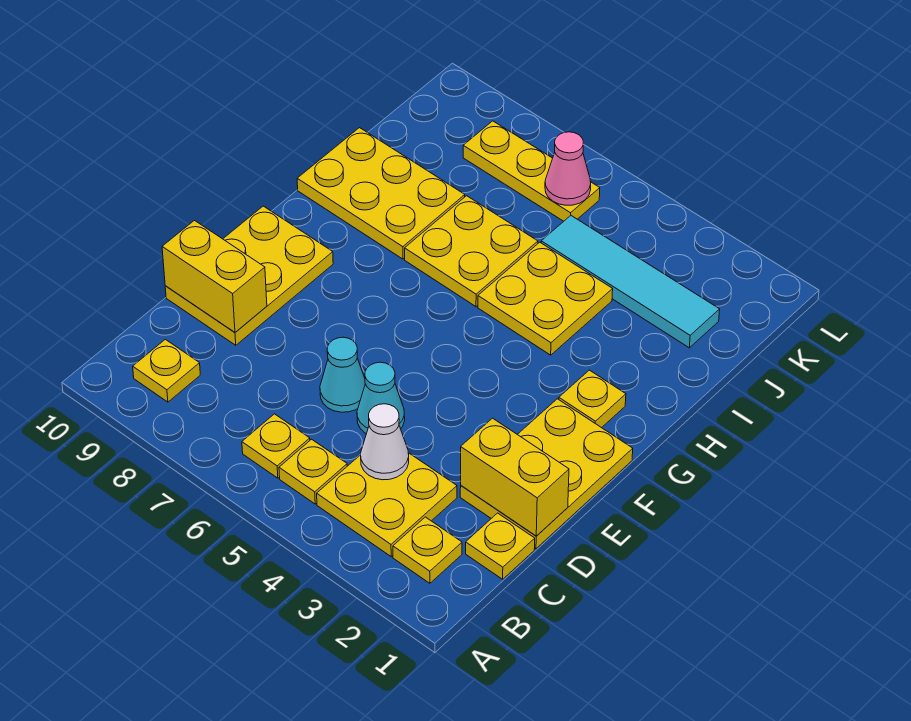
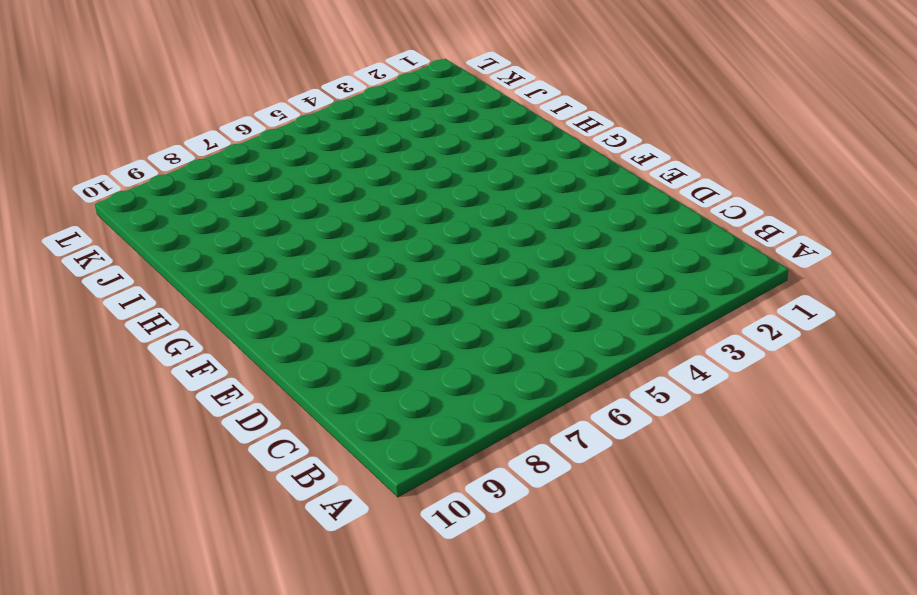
none -> yellow plate B2 level 1
none -> yellow plate B3:C4 level 1
none -> yellow plate B5 level 1

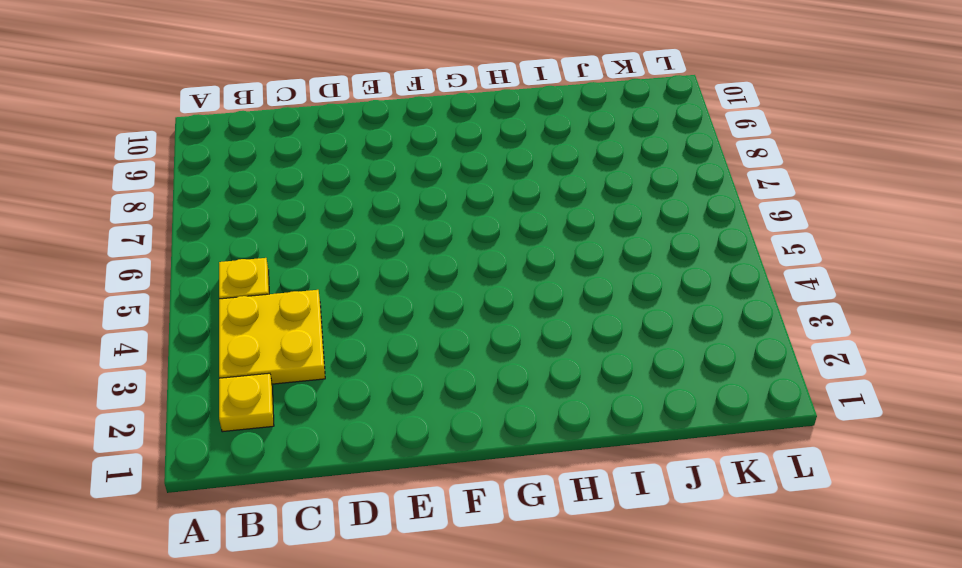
none -> yellow plate B6 level 1
none -> yellow plate B9 level 1
none -> yellow plate C1 level 1

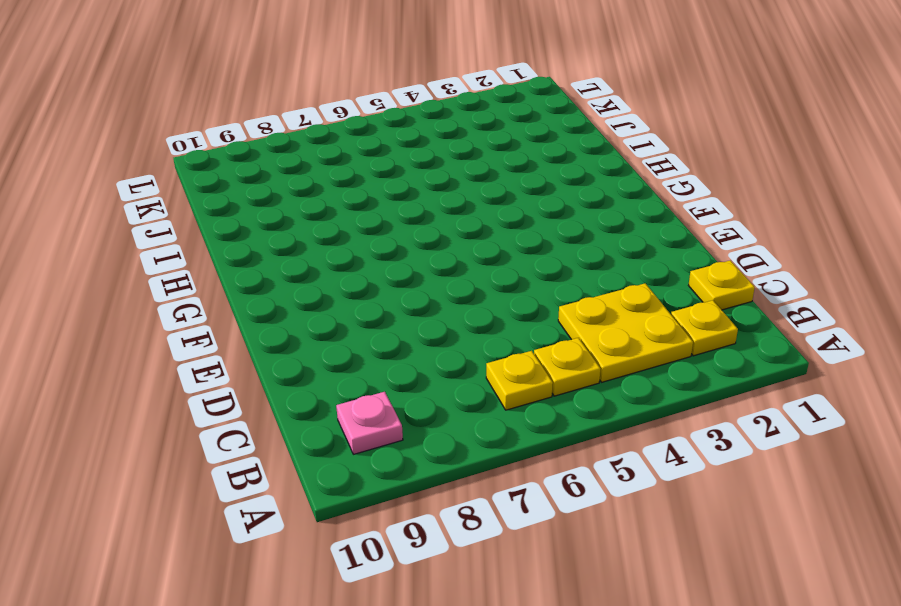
pink plate B9 level 1 -> yellow plate B9 level 1
none -> yellow plate D1:F2 level 1
none -> cyan cone D5 level 1
none -> cyan cone D6 level 1

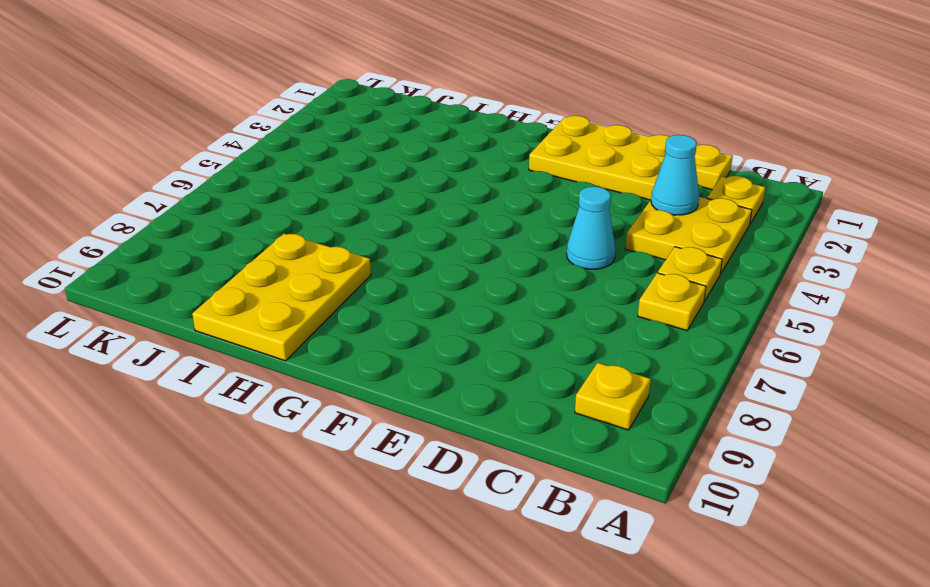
cyan cone C3 level 2 -> cyan cone D6 level 1
none -> yellow plate D9:F10 level 1
none -> yellow plate G2 level 1
none -> yellow plate H4:I5 level 1

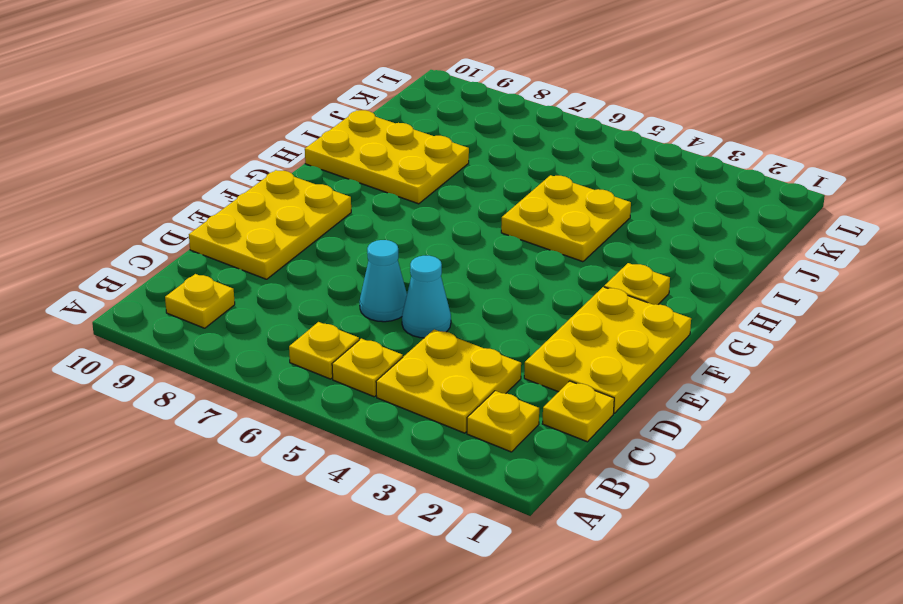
none -> yellow plate H6:I7 level 1
none -> cyan tile J2:J5 level 1
none -> yellow plate K6:K8 level 1

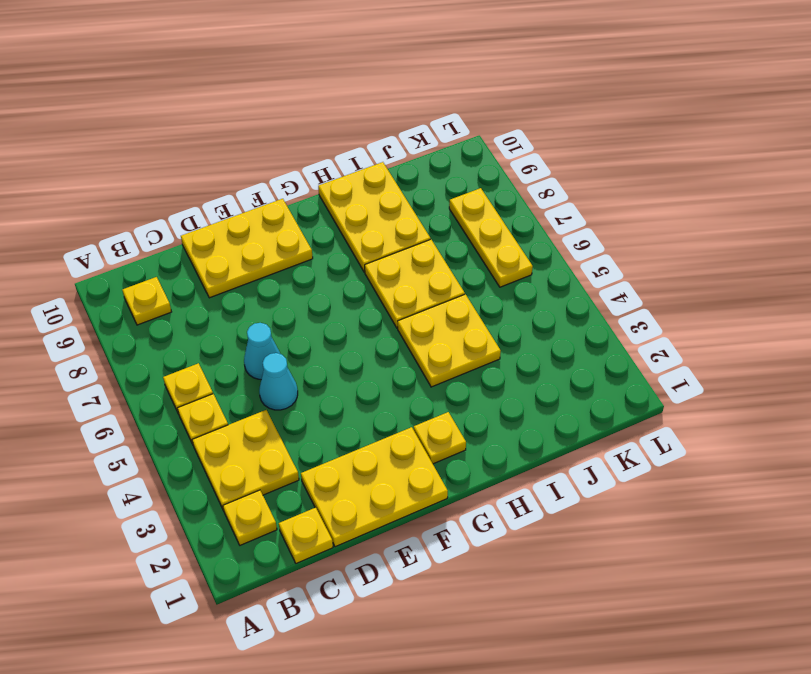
none -> cyan tile J2:J5 level 1
none -> white cone C4 level 2
none -> yellow brick D1:D2 level 2

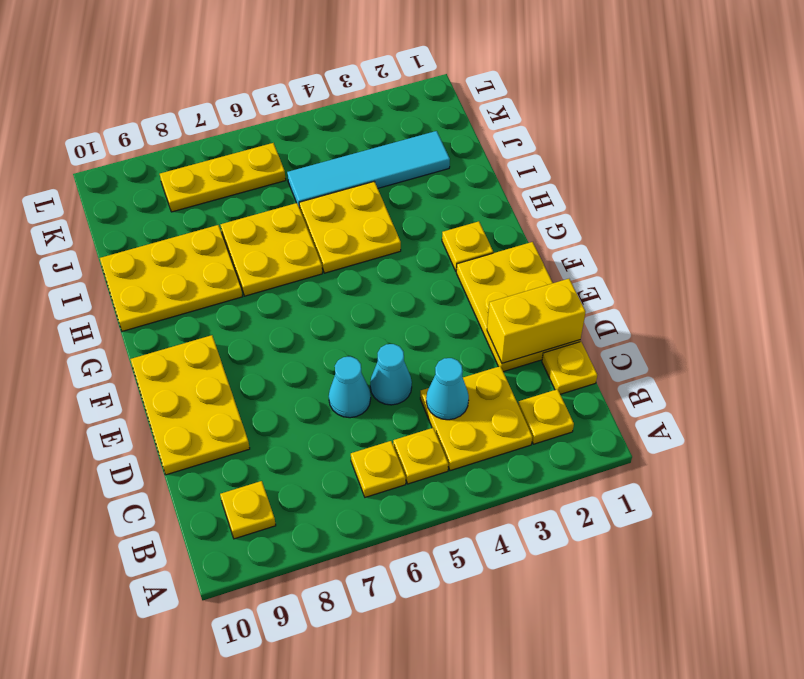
cyan cone C4 level 2 -> white cone C4 level 2
none -> yellow brick D9:D10 level 2
none -> pink cone K6 level 2

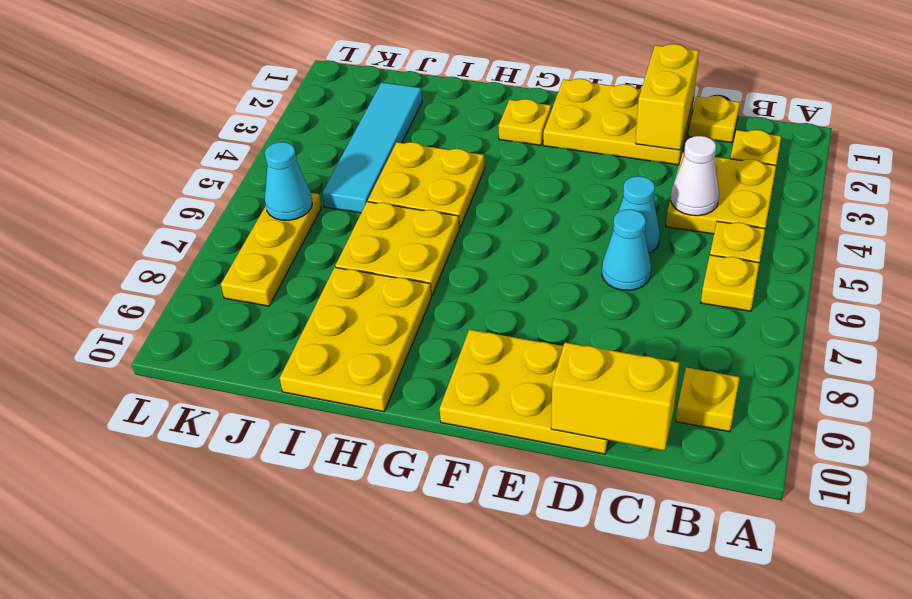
yellow brick C10:D10 level 2 -> yellow brick D9:D10 level 2
cyan cone K6 level 2 -> pink cone K6 level 2

